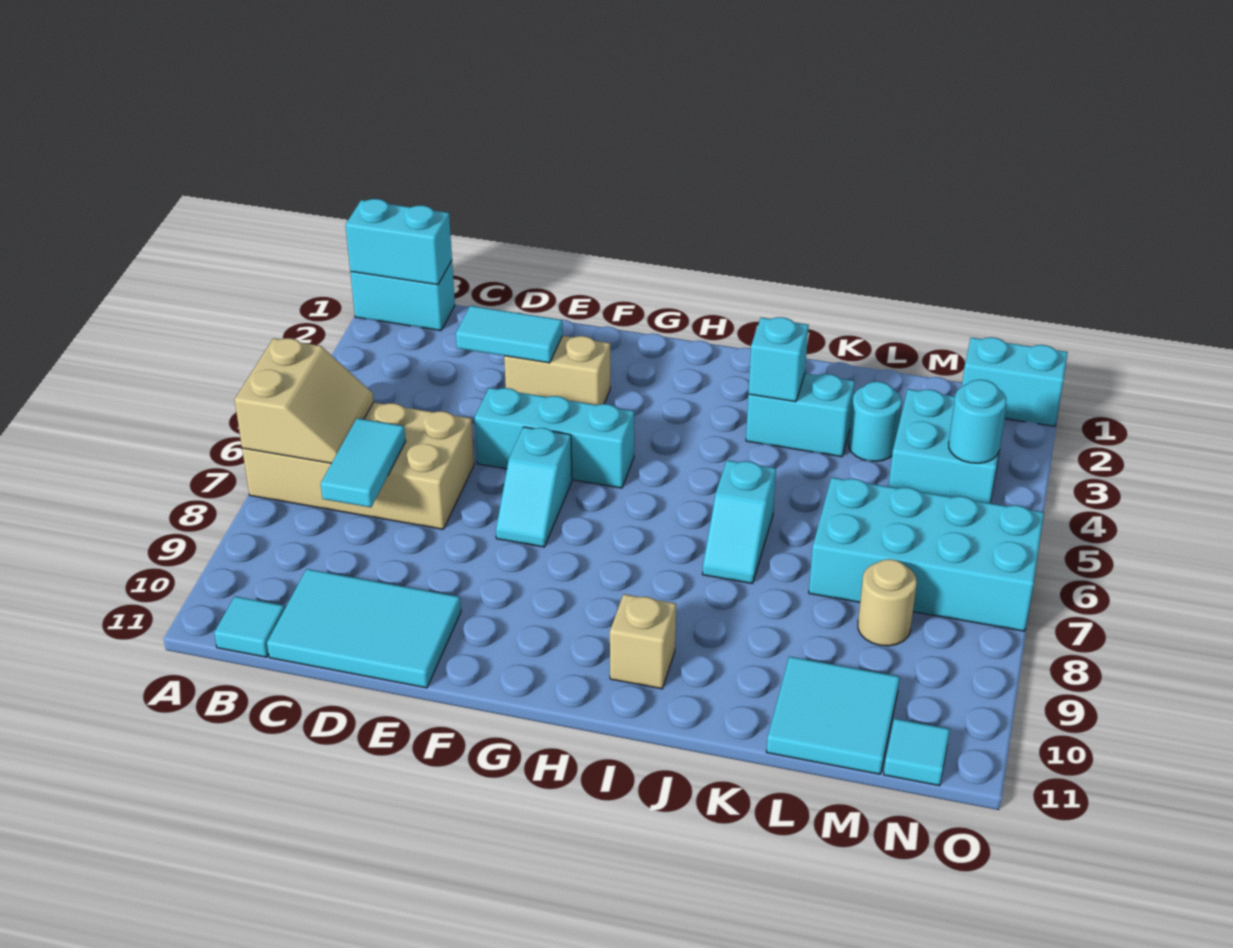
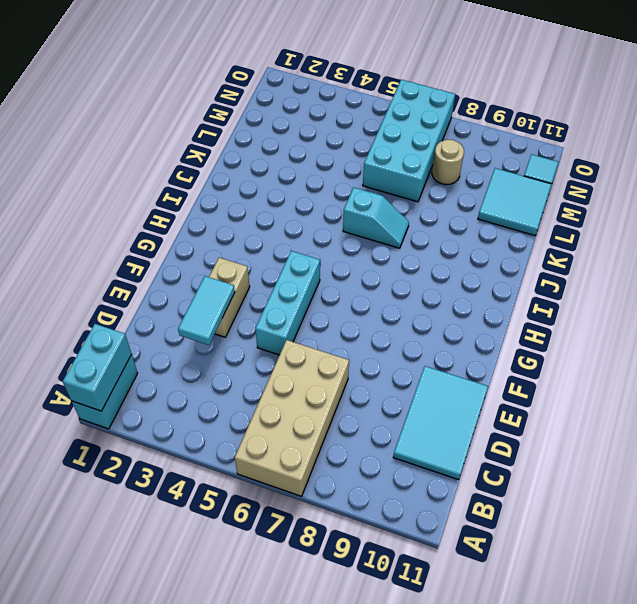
none -> cyan tile B11 level 1
none -> cyan slope F6:F7 level 1 top 6
none -> tan brick I10 level 1

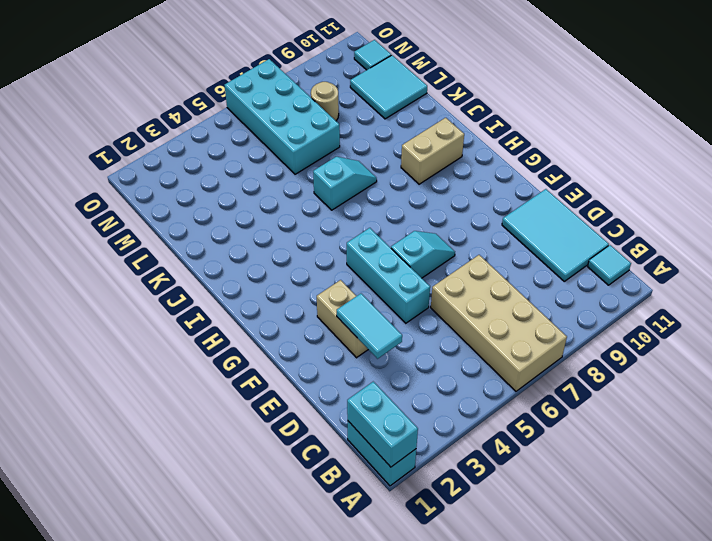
tan brick I9:I10 level 1 -> tan brick I10 level 1
none -> cyan brick J3:K3 level 1
none -> cyan round brick L3 level 1
none -> cyan brick M3:N4 level 1

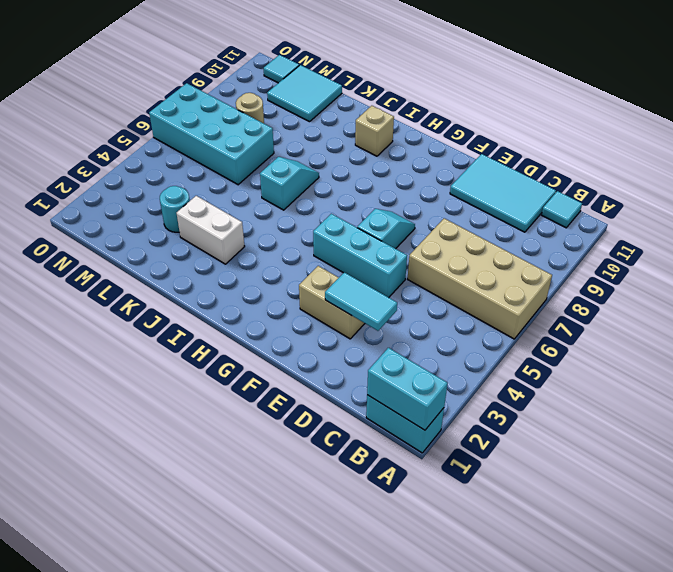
white brick J3:K3 level 1 -> cyan brick J3:K3 level 1
none -> cyan brick M3:N4 level 1
none -> cyan brick N1:O1 level 1
none -> tan slope A6:B7 level 2 top A

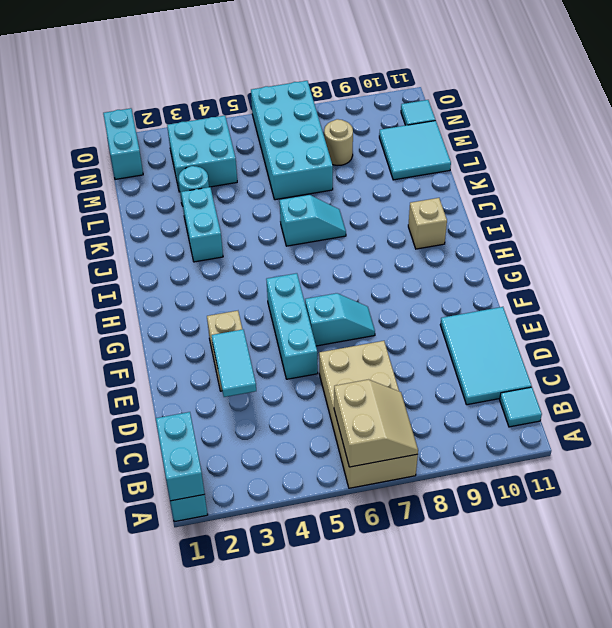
tan slope A6:B7 level 2 top 6 -> tan slope A6:B7 level 2 top A
none -> cyan tile C7:C8 level 2
none -> cyan brick J3 level 2
none -> cyan round brick N4 level 2

